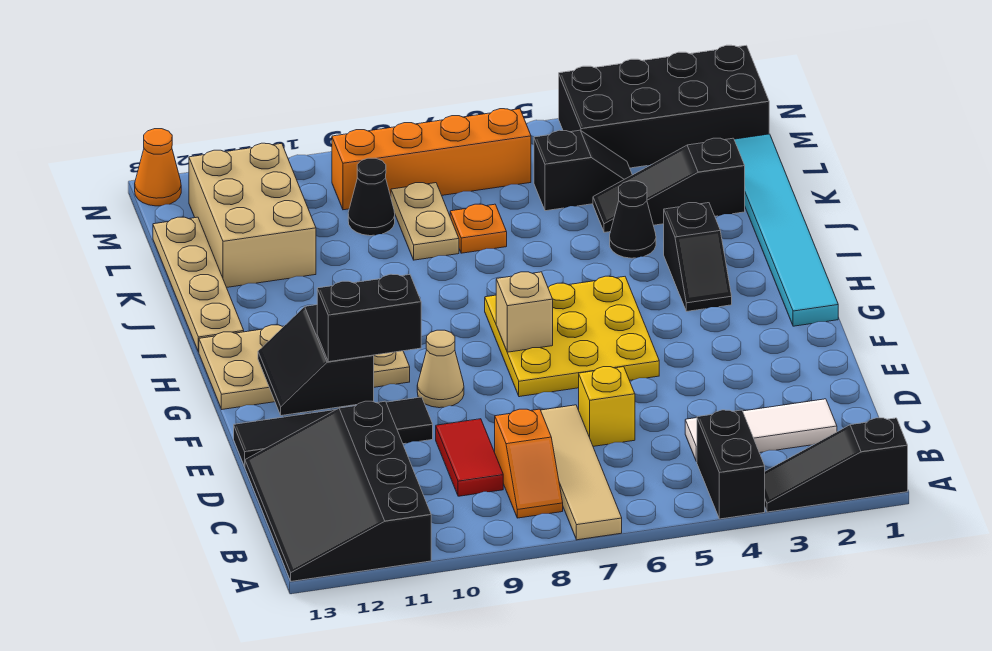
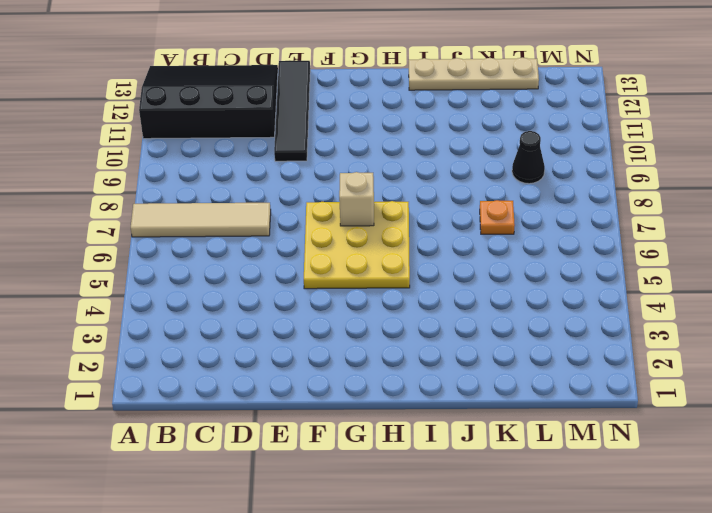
none -> black slope A1:A3 level 1 top 1
none -> black brick A4:B4 level 1
none -> orange slope B8:C8 level 1 top C

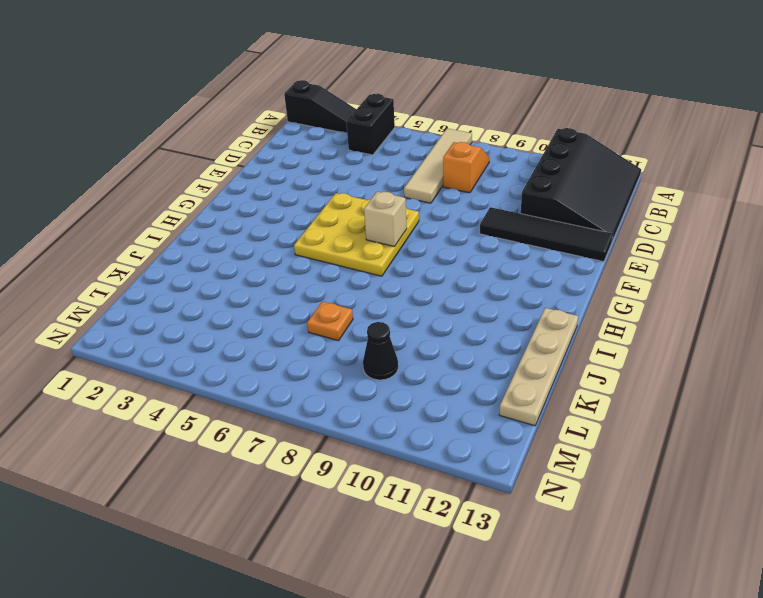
none -> white tile C2:C4 level 1
none -> red tile C9:D9 level 1
none -> yellow brick D6 level 1

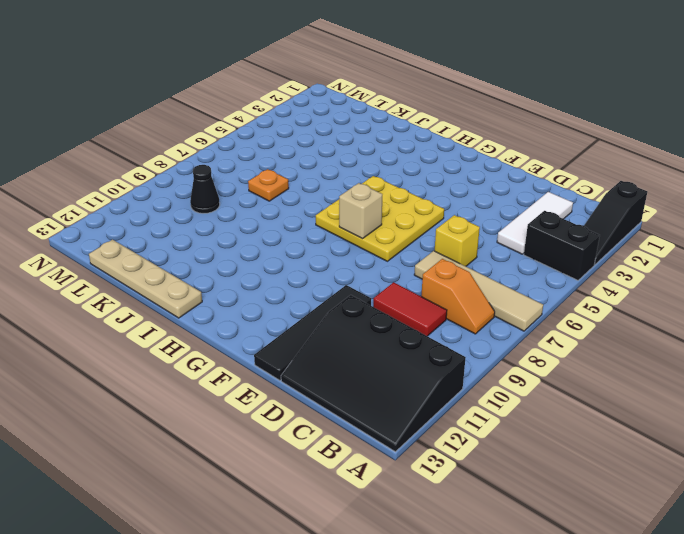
none -> tan cone F9 level 1
none -> cyan tile G1:L1 level 1
none -> tan plate G10:H13 level 1

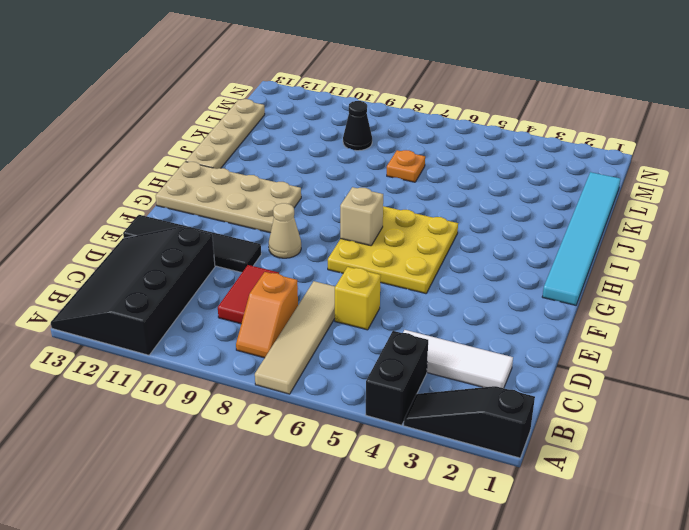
none -> black slope H3:I3 level 1 top I
none -> black cone J4 level 1
none -> black slope K2:K4 level 1 top 2

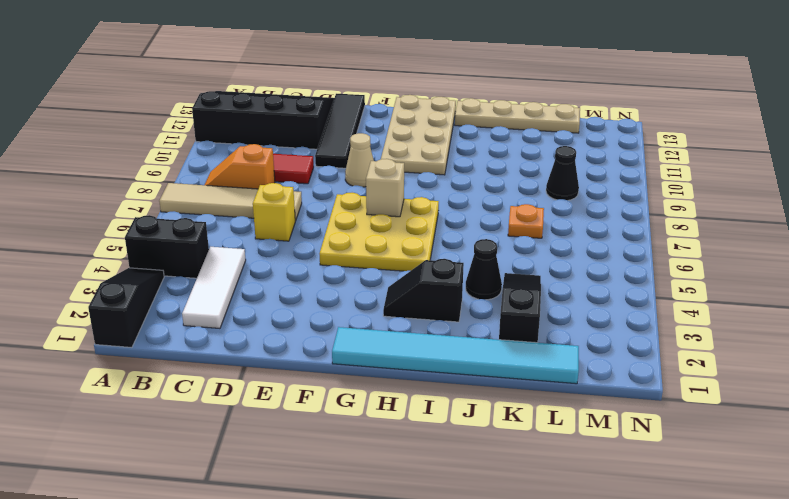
none -> tan plate K8:L8 level 1
none -> tan brick K11:M12 level 1
none -> black slope L4:L5 level 1 top 5

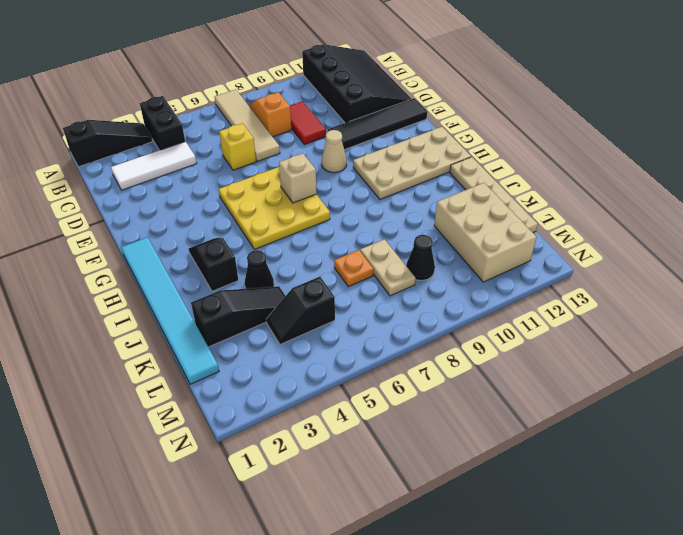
none -> black brick M1:N4 level 1
none -> orange brick M6:M9 level 1
none -> orange cone N13 level 1

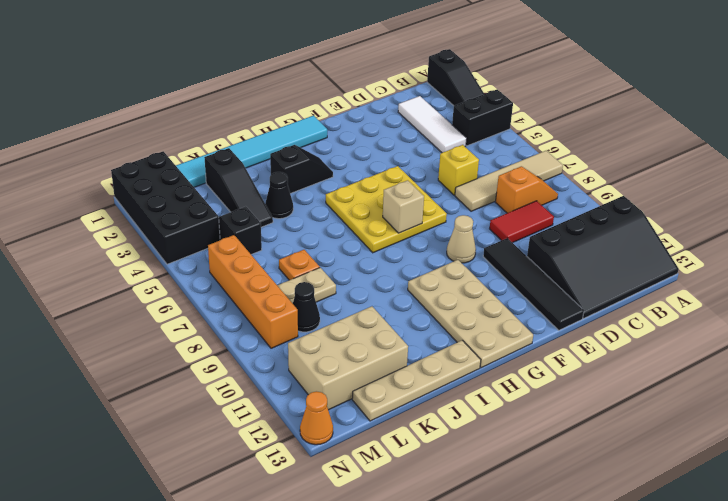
none -> black slope F11:G12 level 2 top 11
none -> black brick F10:F11 level 3

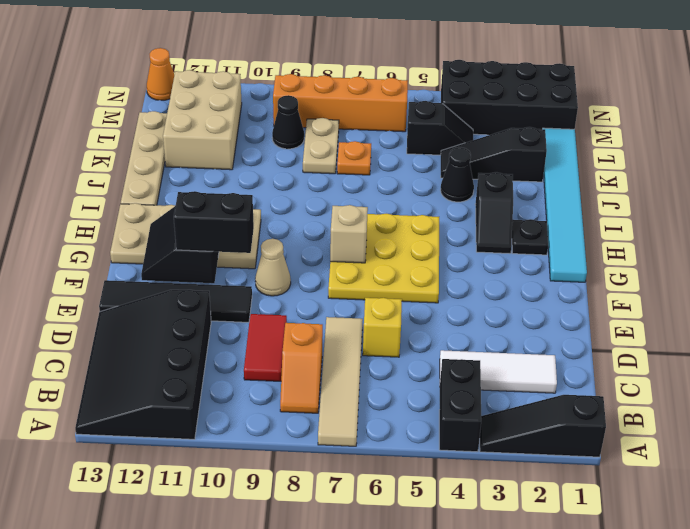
black plate H2 level 1 -> none

